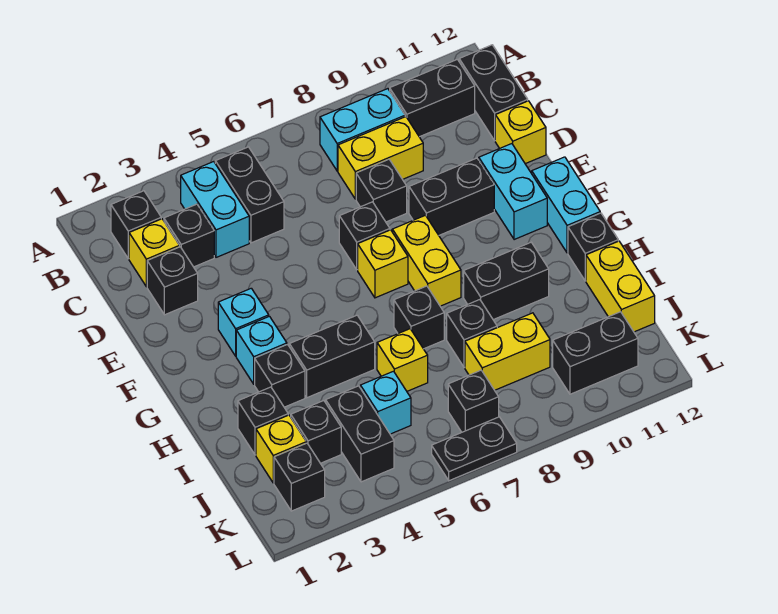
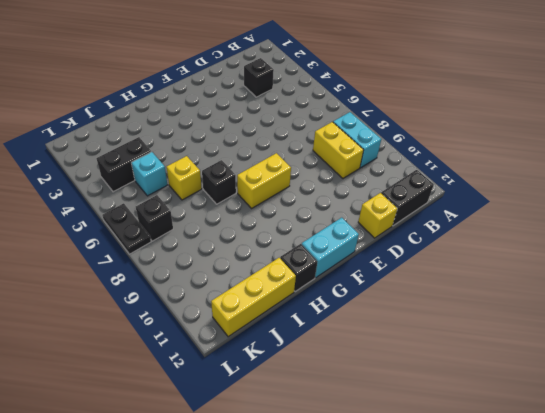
yellow brick I12:K12 level 1 -> yellow brick I12:J12 level 1
none -> black brick B2 level 1
none -> cyan brick B4:C4 level 1
none -> black brick B5:C5 level 1
none -> black brick B10:B11 level 1

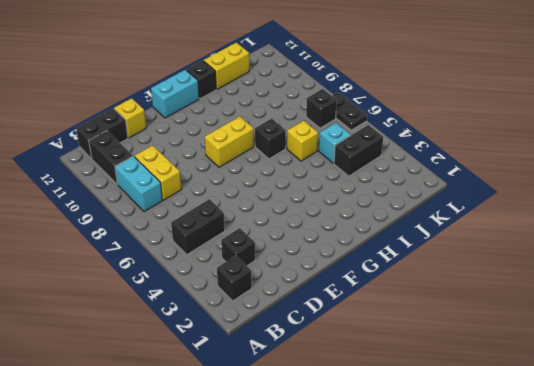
none -> cyan brick B4:C4 level 1
none -> yellow brick C2 level 1
none -> black brick D2 level 1
none -> black brick D8 level 1

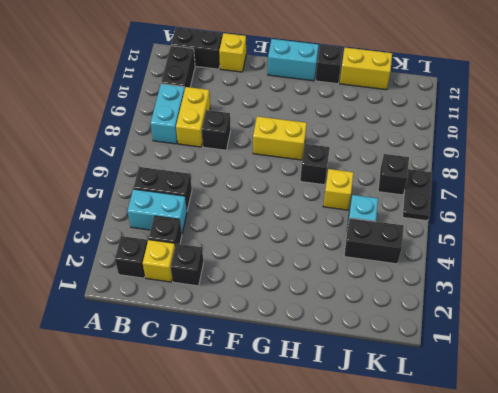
none -> black brick E7 level 1
none -> black brick E9:E10 level 1
none -> cyan brick E11:F11 level 1
none -> cyan brick F3 level 1

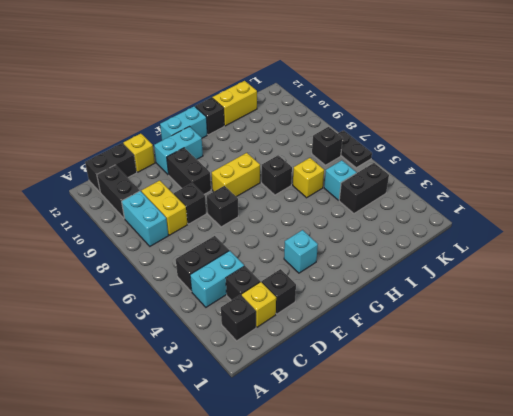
none -> yellow brick F7 level 1
none -> cyan brick G3 level 1
none -> black brick H3 level 1
none -> black brick H4:H5 level 1

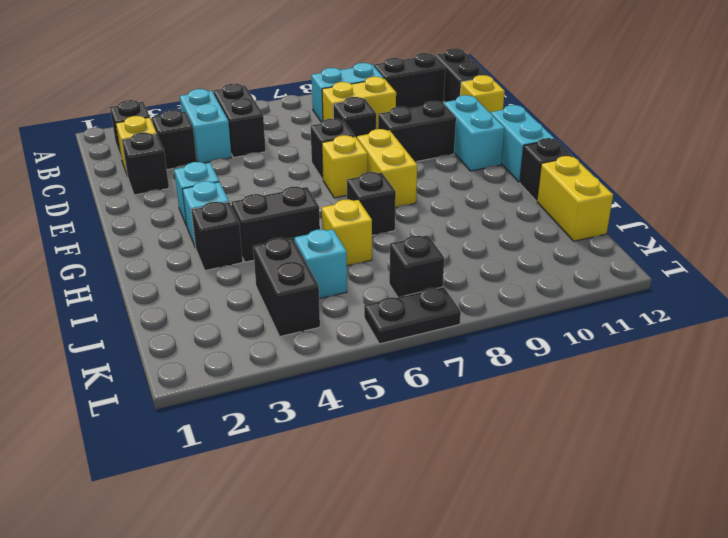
none -> black brick H9:H10 level 1
none -> black brick I2 level 1
none -> black brick I8 level 1
none -> yellow brick J2 level 1

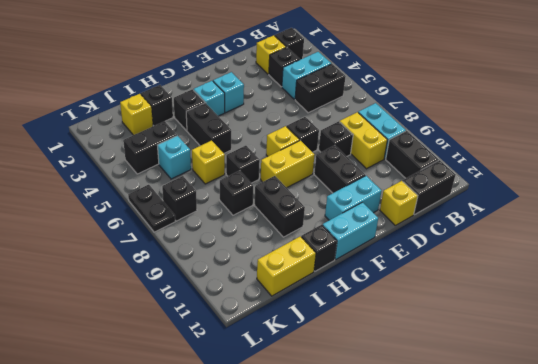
none -> black brick D2 level 1
none -> black brick J3 level 1
none -> yellow brick J8:J9 level 1
none -> black brick K2 level 1

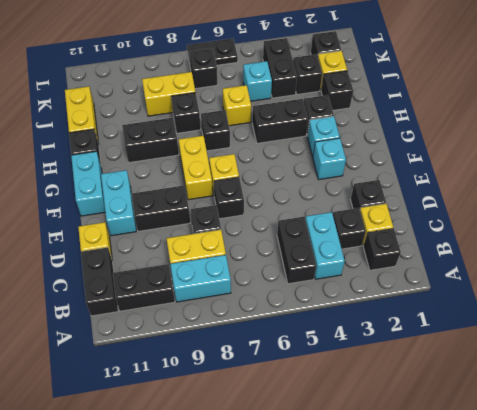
none -> black brick K10:K11 level 1

